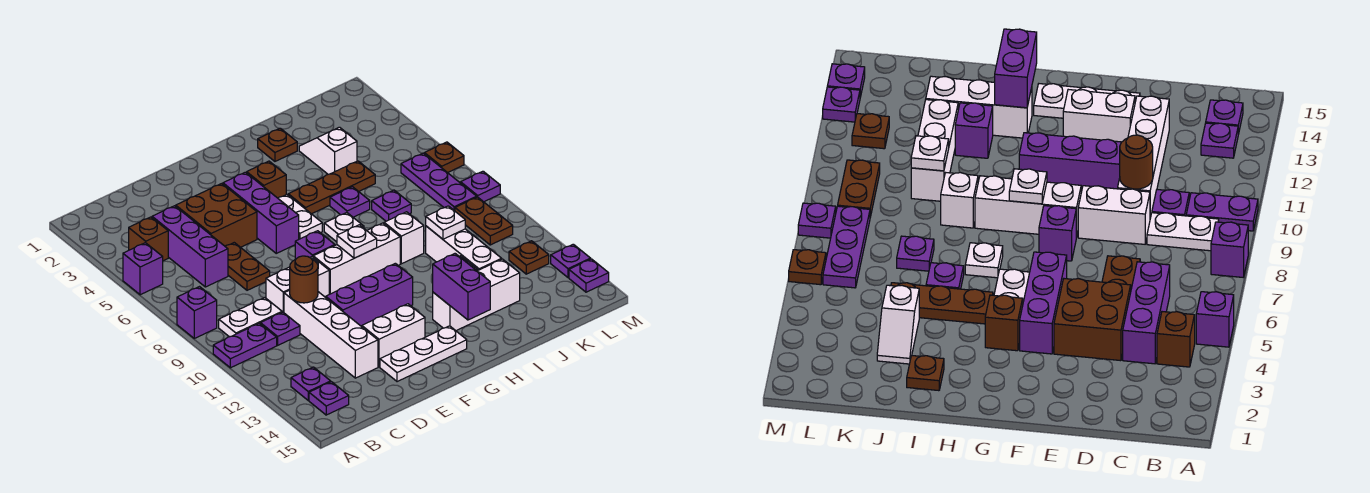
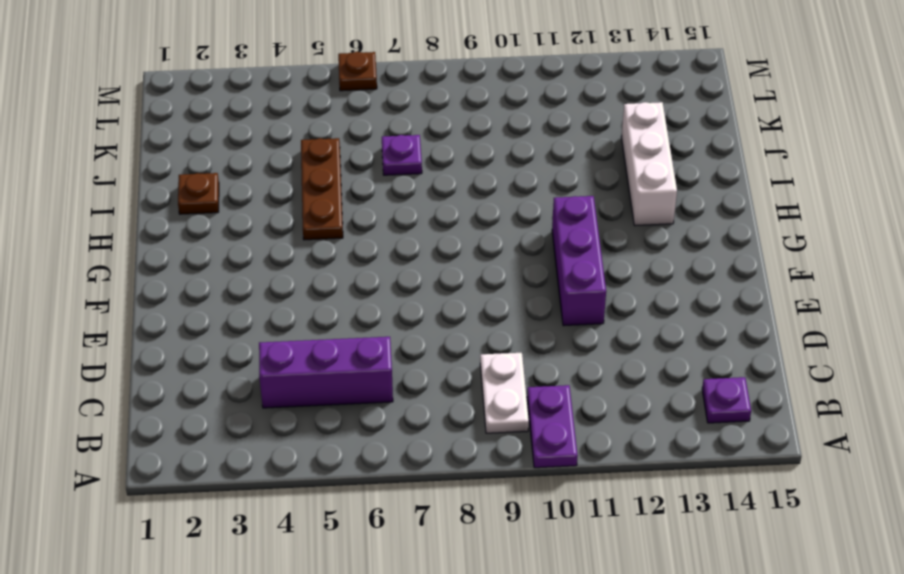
none -> purple brick A5 level 1
none -> purple brick A8 level 1
none -> brown brick B4 level 1
none -> purple plate B13 level 1

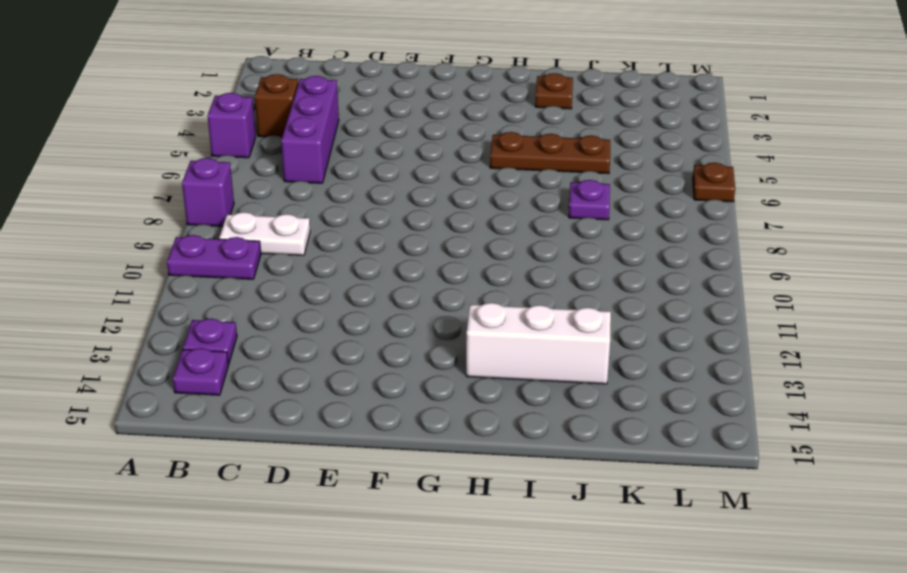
none -> purple plate C10 level 1
none -> brown brick D4:E5 level 1
none -> brown plate D6:D7 level 1
none -> white brick D9:E9 level 1

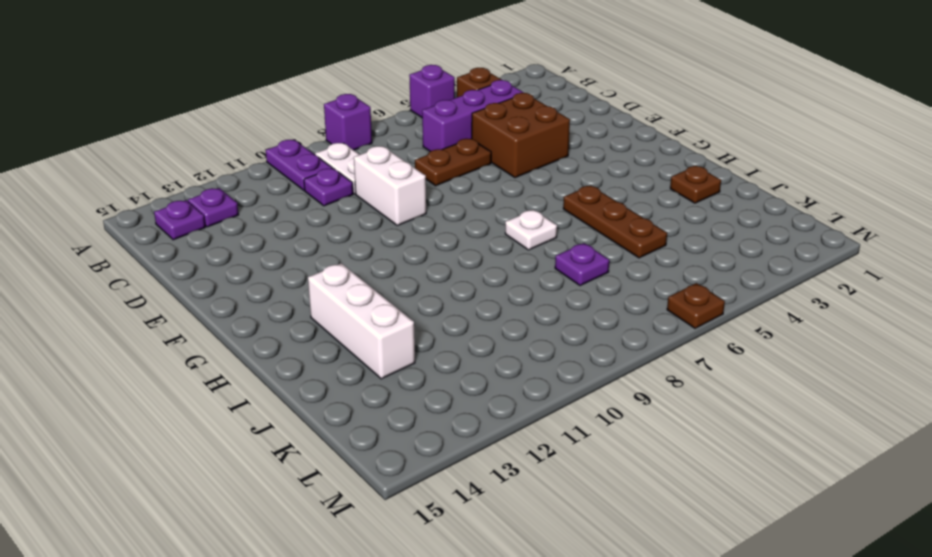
none -> white brick D10:D13 level 1
none -> purple brick E11:G11 level 1
none -> white brick E13:F13 level 1
none -> white plate E14:G14 level 1

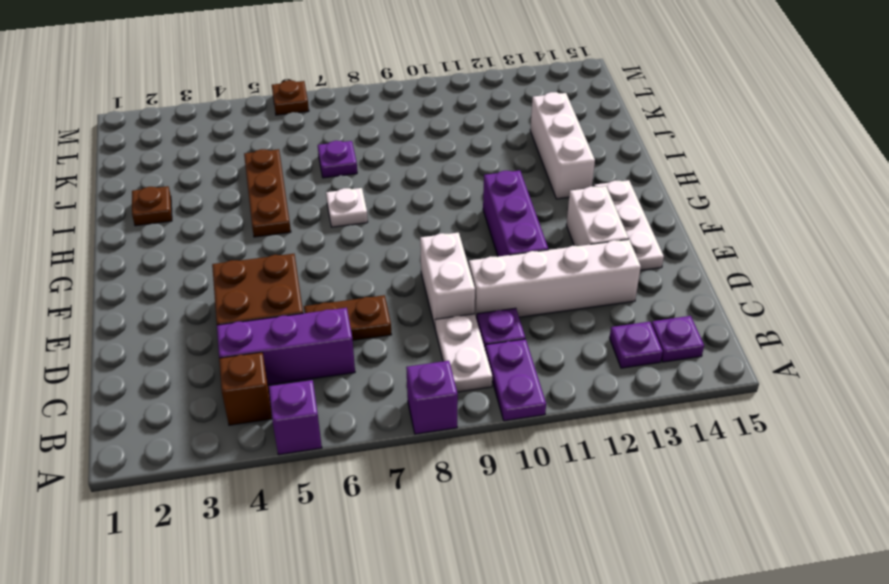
none -> purple brick F4:F6 level 1
none -> purple brick F8 level 1
none -> white brick F9:H9 level 1
none -> brown brick G4 level 1

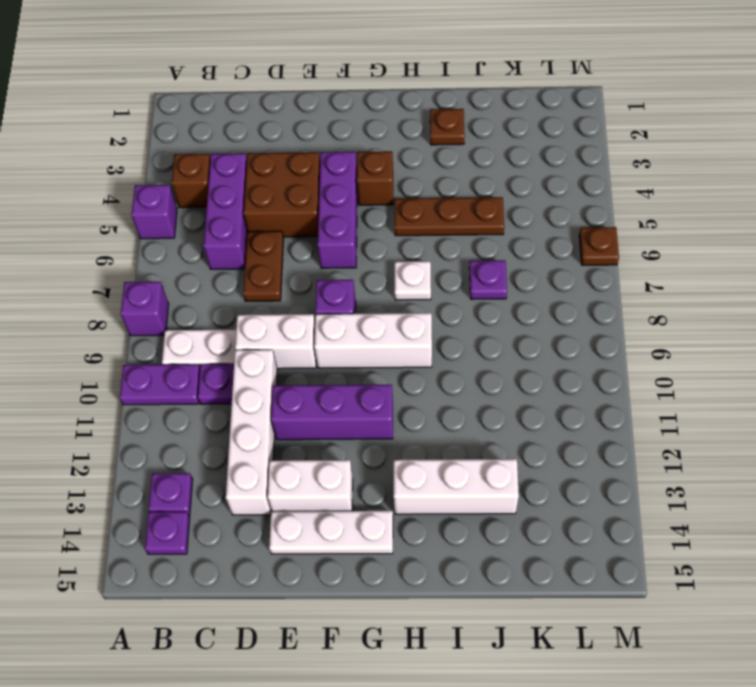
none -> white plate G5:G6 level 1
none -> purple plate I6 level 1
none -> white brick I9 level 1
none -> purple brick I12 level 1

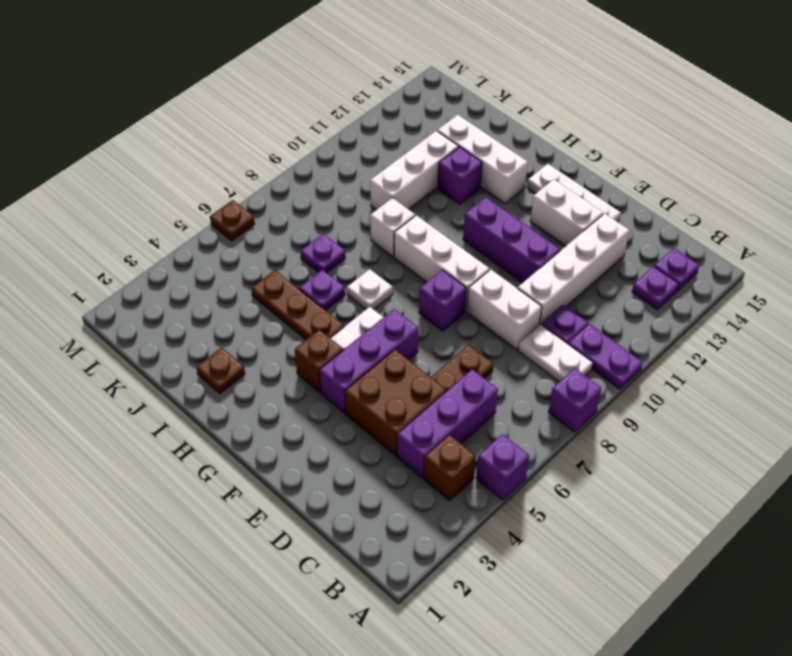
none -> white slope J3:J4 level 1 top 4
none -> purple plate L6:L8 level 1
none -> brown plate L9:L10 level 1
none -> brown plate L12 level 1

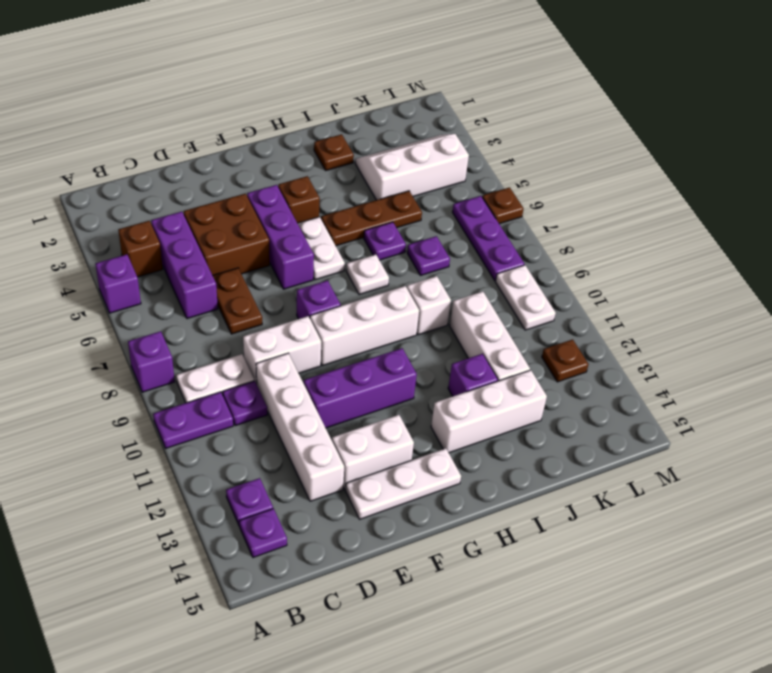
white slope J3:L4 level 1 top 4 -> white slope J3:J4 level 1 top 4
white plate L9:L10 level 1 -> brown plate L9:L10 level 1
none -> purple plate M8 level 1
none -> purple plate M13 level 1
none -> purple plate M14 level 1
none -> brown round brick D10 level 2

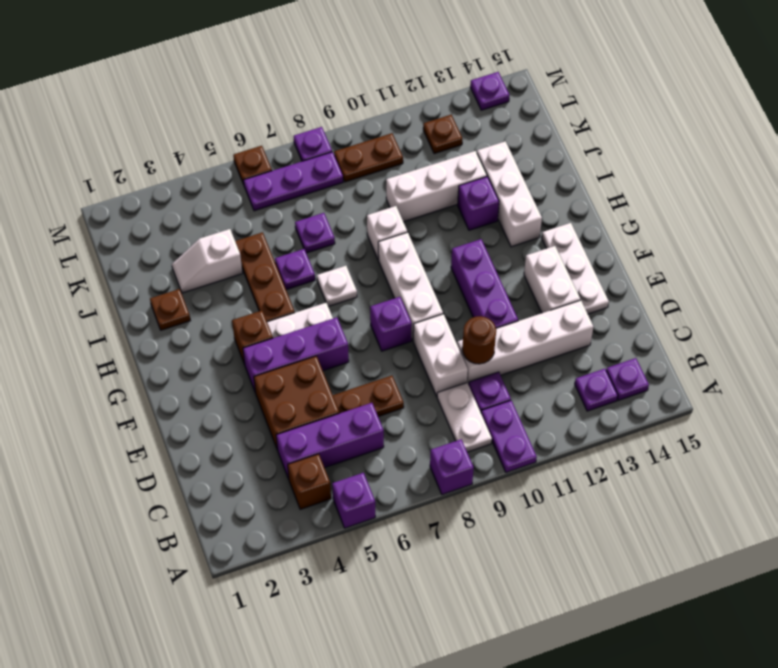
none -> purple plate M13 level 1
none -> white plate G9 level 2
none -> purple brick H13:H14 level 2
none -> white plate J10 level 2

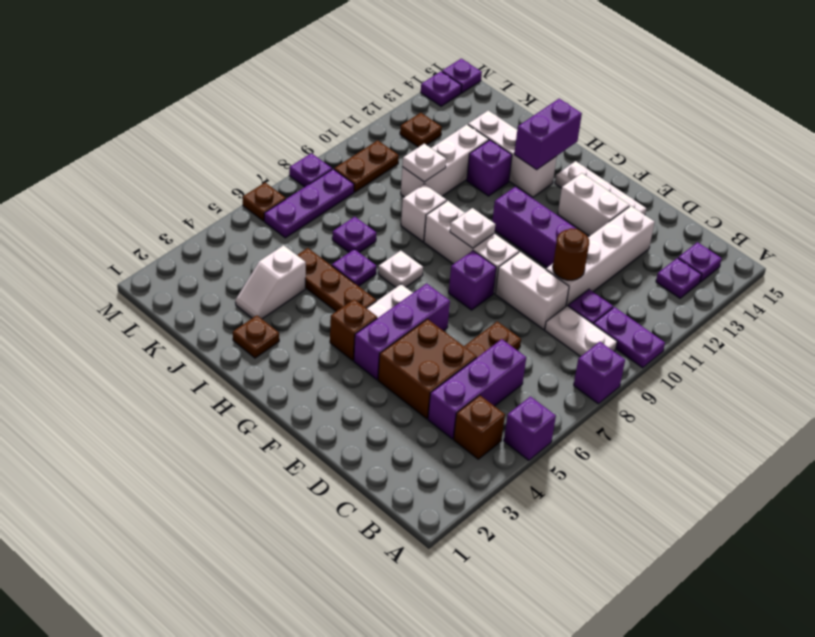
purple plate M15 level 1 -> purple plate M13 level 1

